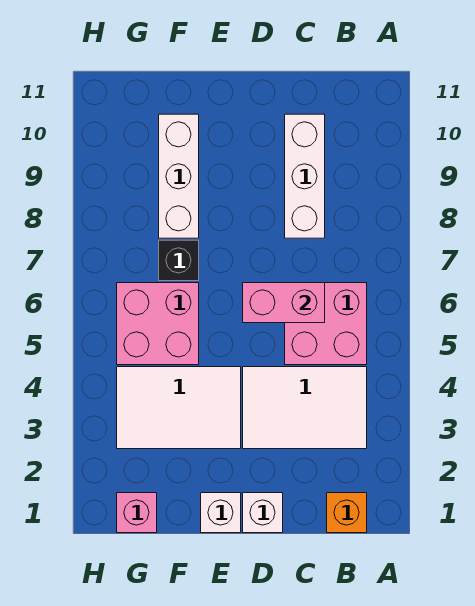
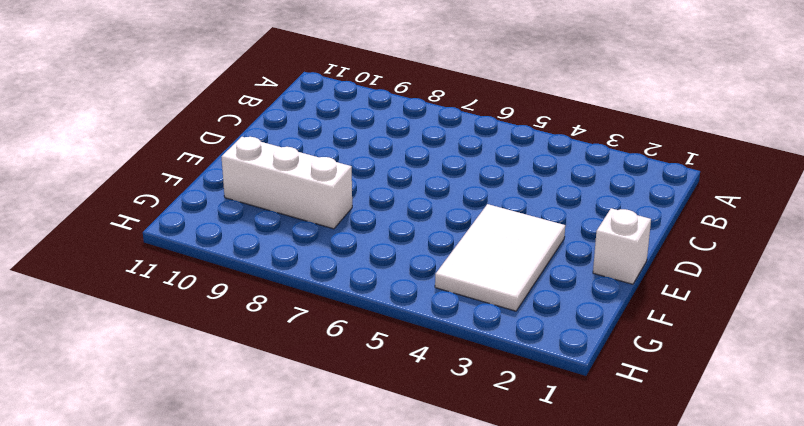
none -> orange brick B1 level 1
none -> white tile B3:D4 level 1
none -> pink brick B5:C6 level 1

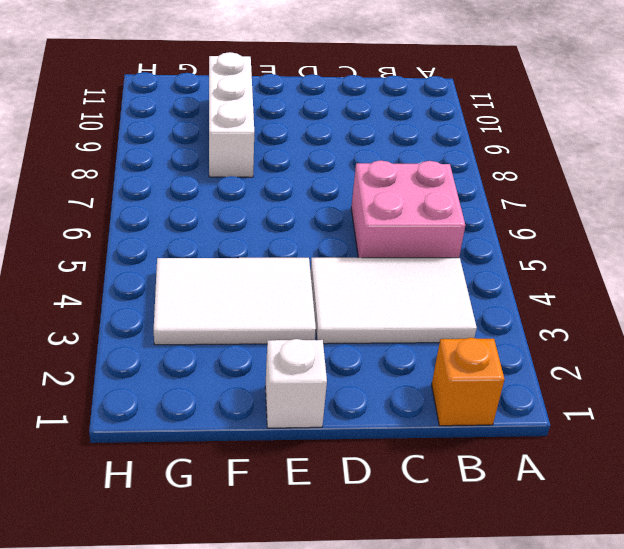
none -> white brick C8:C10 level 1
none -> white brick D1 level 1
none -> pink brick F5:G6 level 1

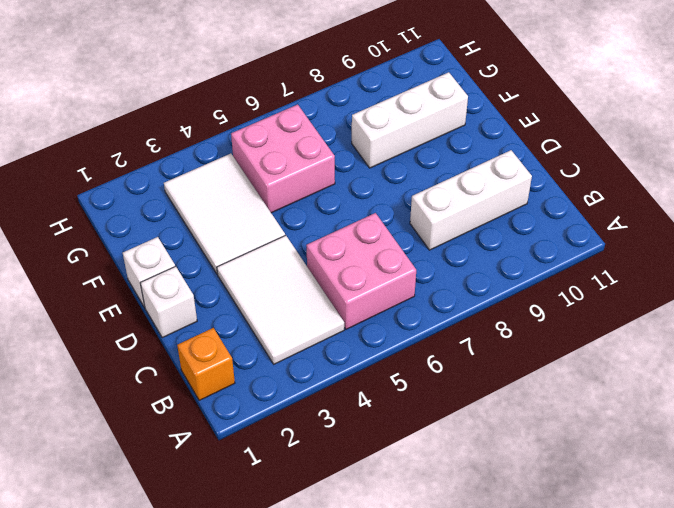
none -> black brick F7 level 1
none -> pink brick G1 level 1
none -> pink brick C6:D6 level 2

